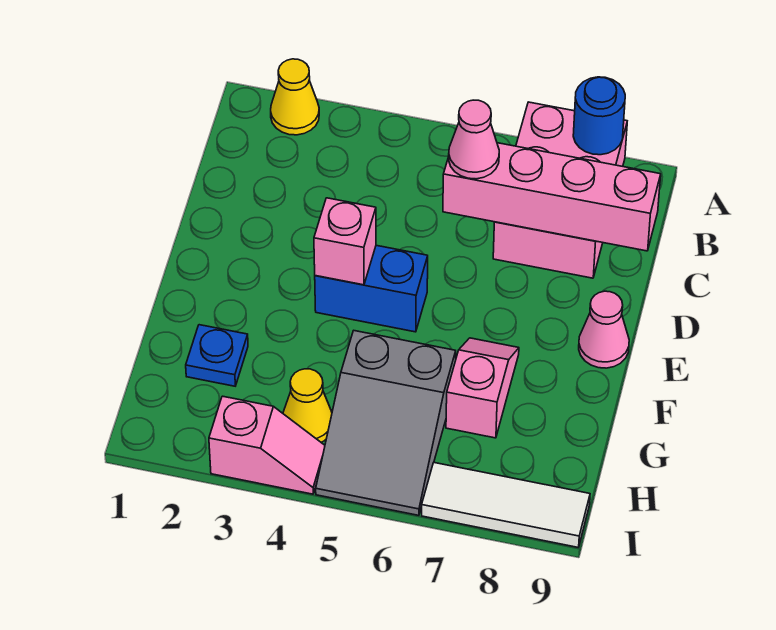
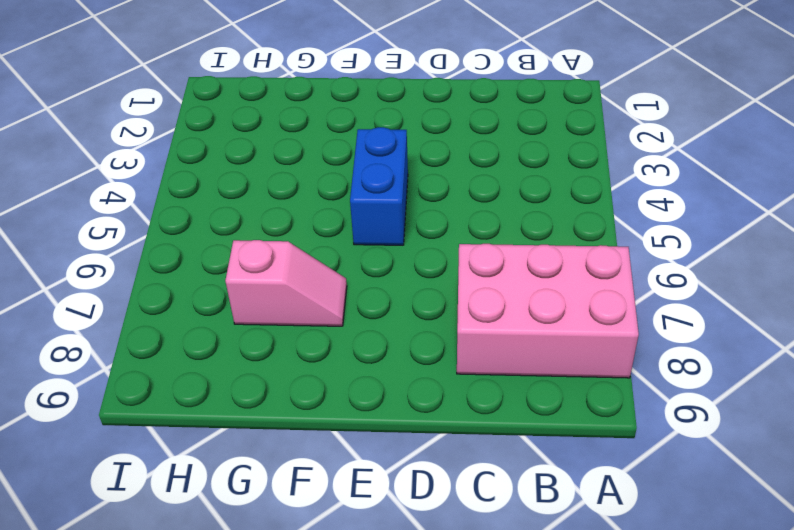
none -> yellow cone A2 level 1
none -> pink cone E9 level 1
none -> blue plate G2 level 1

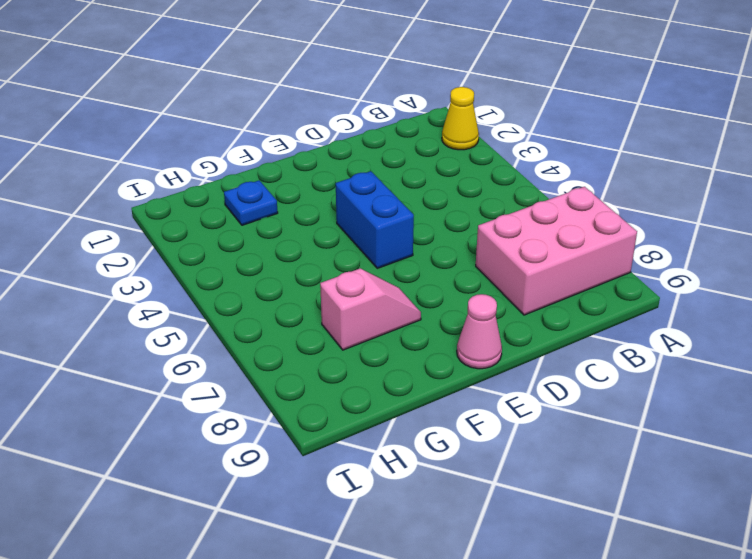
none -> grey slope G5:I6 level 1 top G
none -> yellow cone H4 level 1
none -> pink slope I3:I4 level 1 top 3

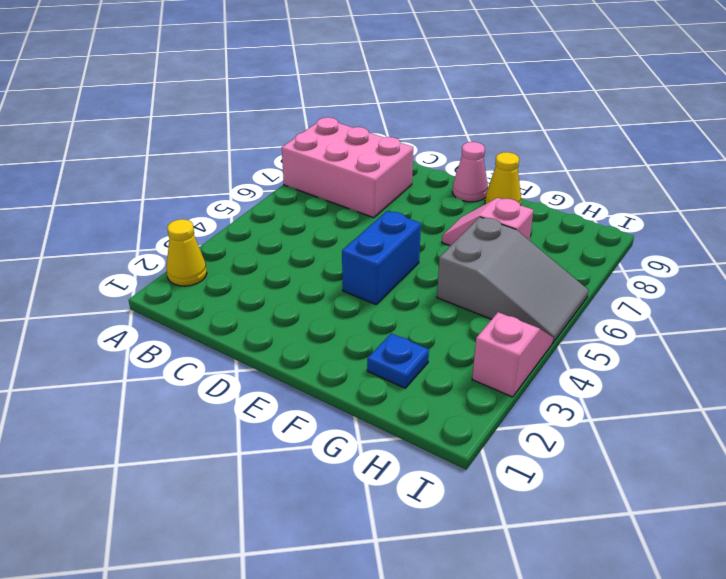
yellow cone F9 level 1 -> yellow cone H4 level 1
none -> white tile I7:I9 level 1
none -> blue round brick A8 level 2
none -> pink brick C6:C9 level 2

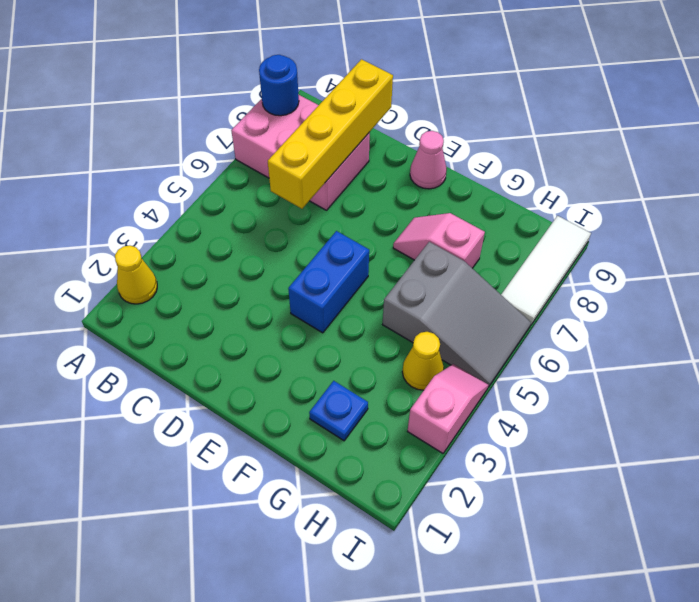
yellow brick C6:C9 level 2 -> pink brick C6:C9 level 2
none -> pink brick E4 level 2
none -> pink cone C6 level 3

